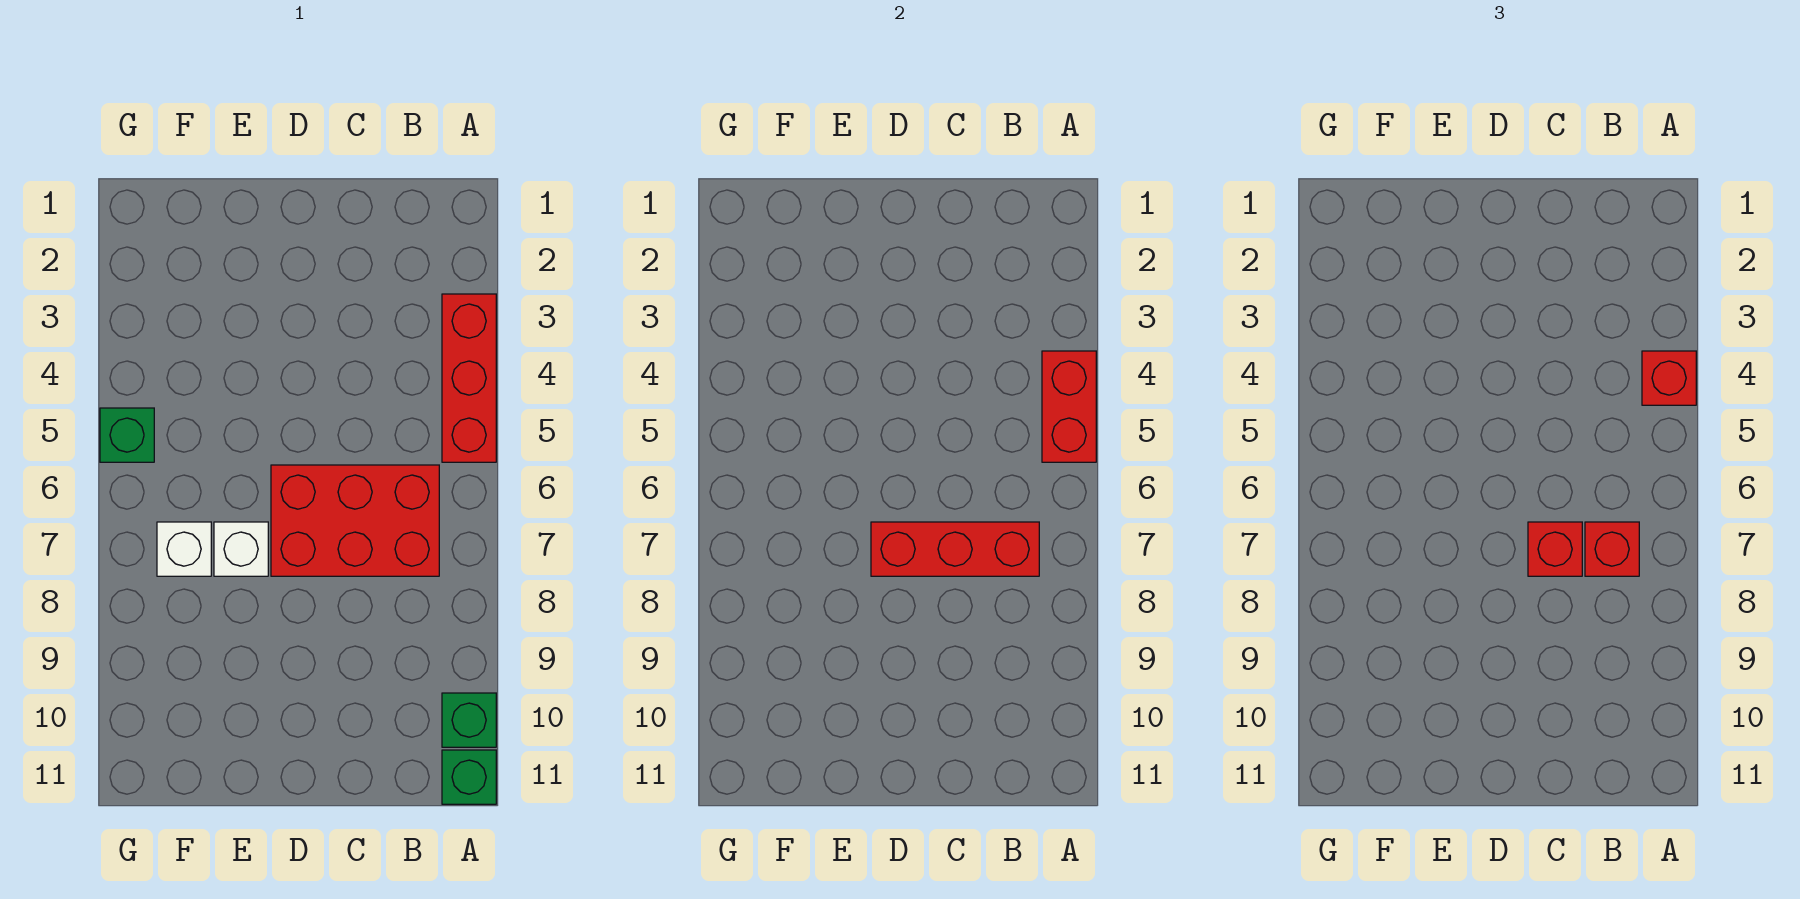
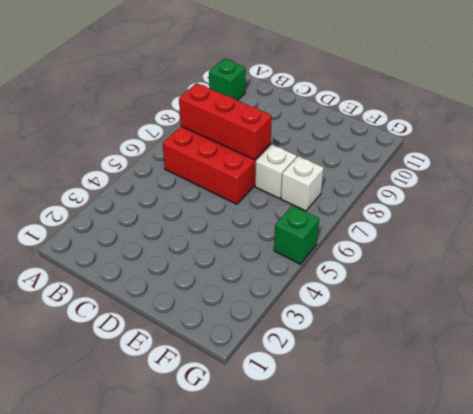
none -> red brick A3:A5 level 1
none -> green brick A11 level 1
none -> red brick A4:A5 level 2

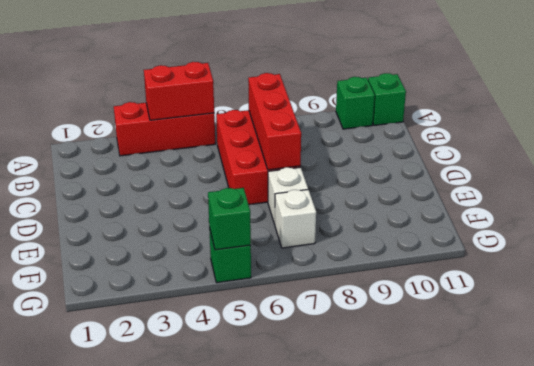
green brick G5 level 2 -> none
none -> red brick A4 level 3
none -> red brick B7 level 3
none -> red brick C7 level 3

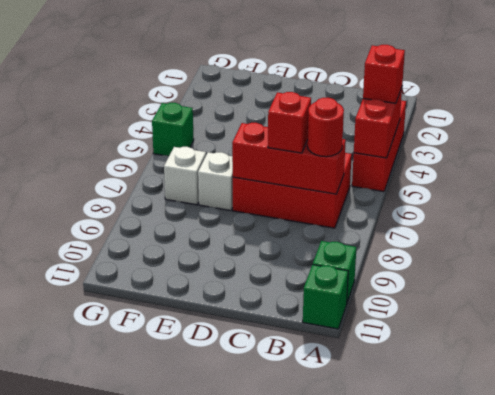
red round brick B7 level 3 -> red brick B7 level 3

